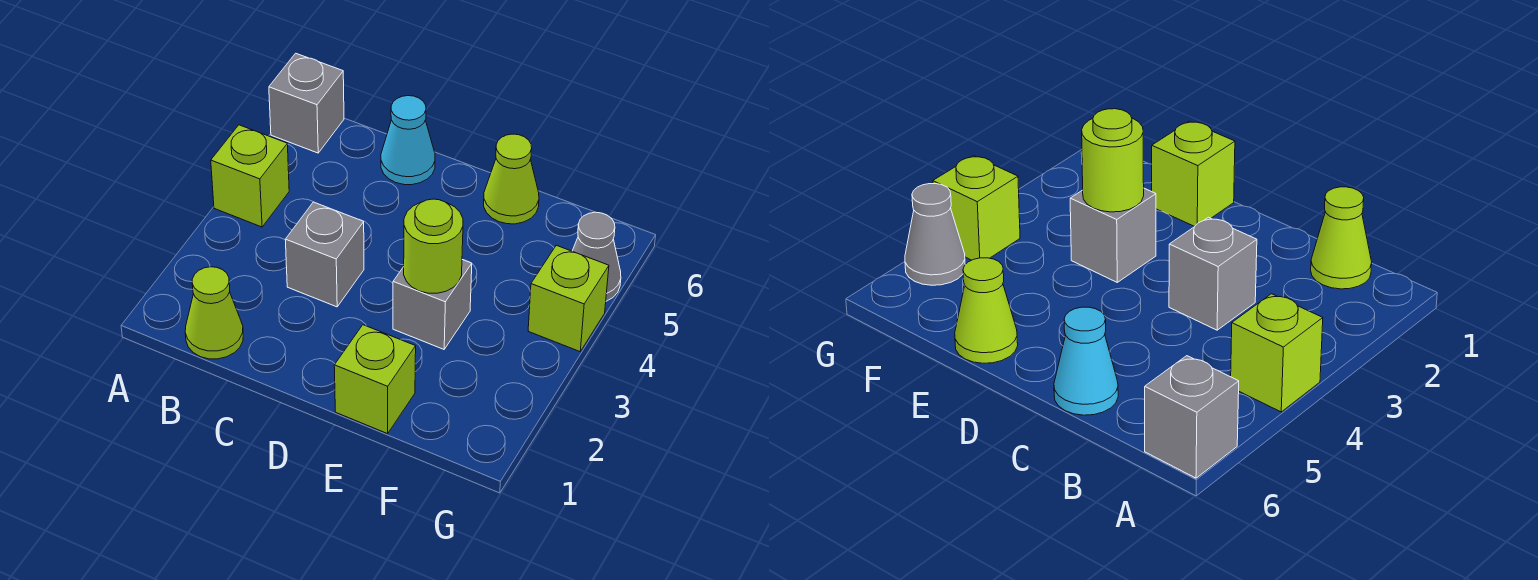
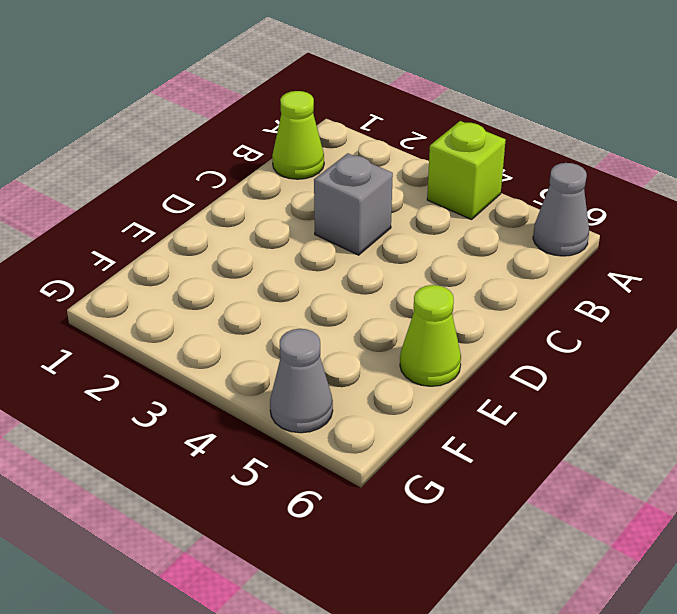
grey cone A6 level 1 -> grey brick A6 level 1
none -> cyan cone C6 level 1
none -> lime brick E1 level 1

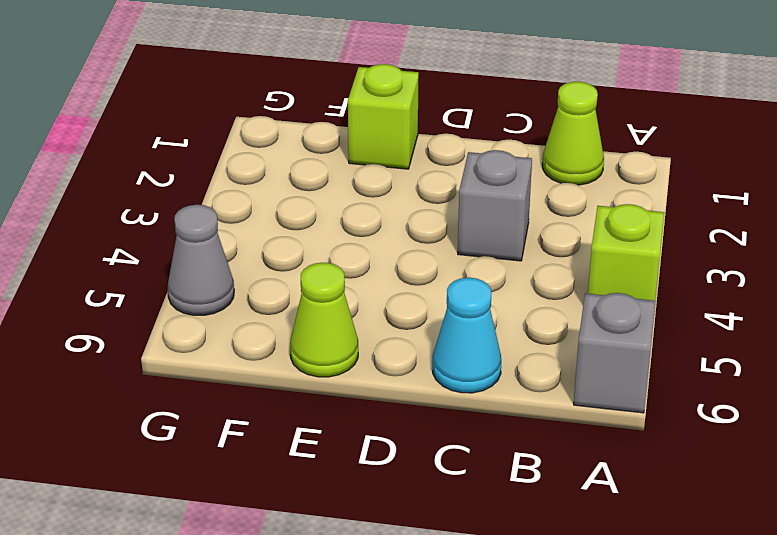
none -> grey brick E3 level 1
none -> lime brick G4 level 1

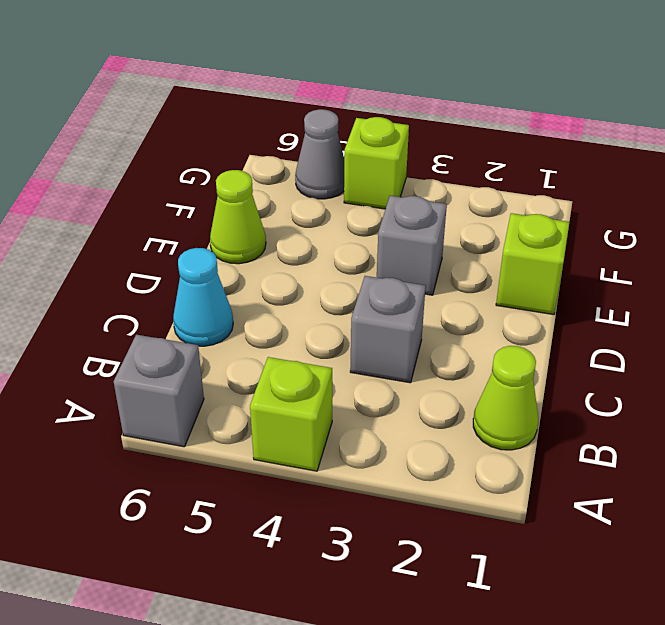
none -> lime round brick E3 level 2

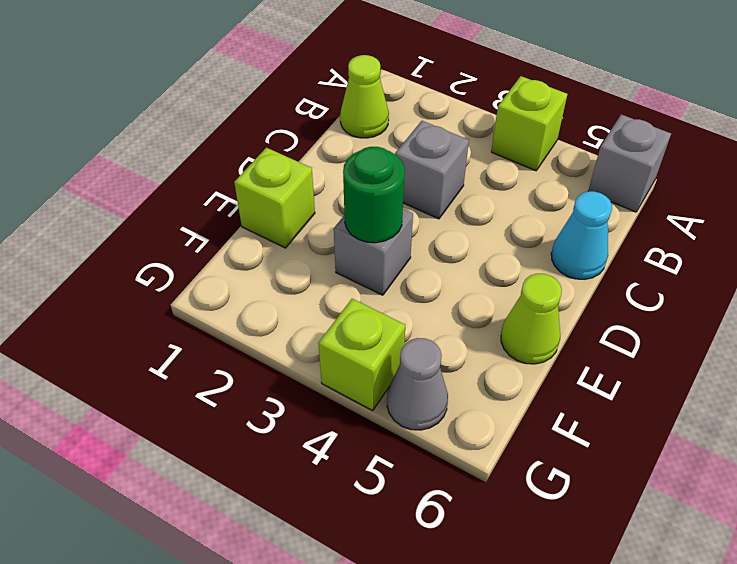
green round brick E3 level 2 -> lime round brick E3 level 2

